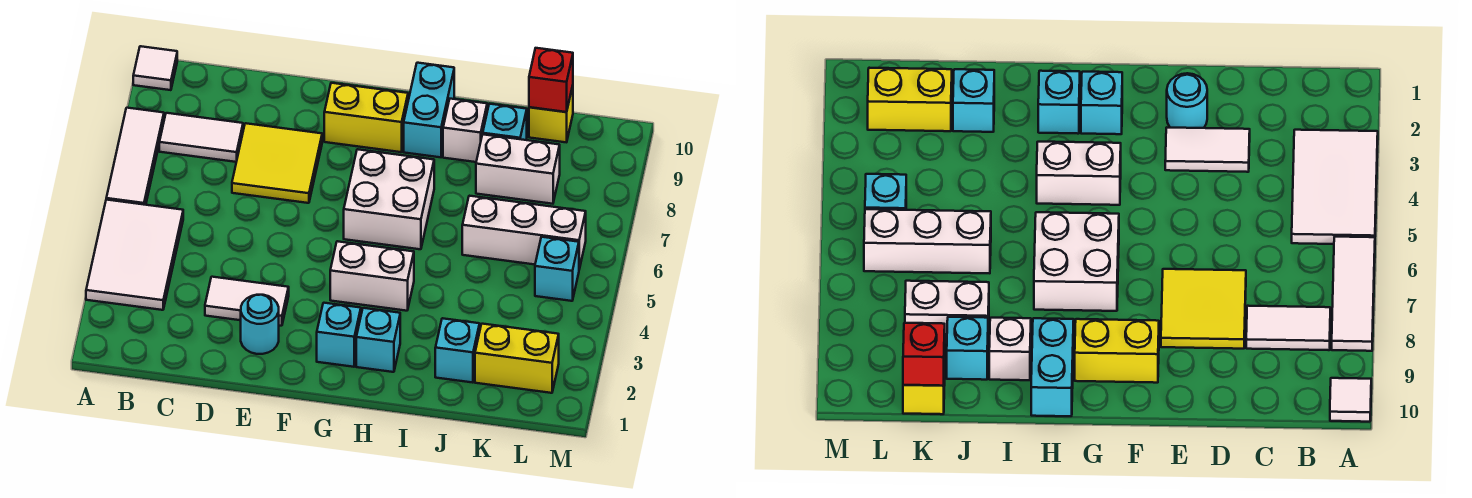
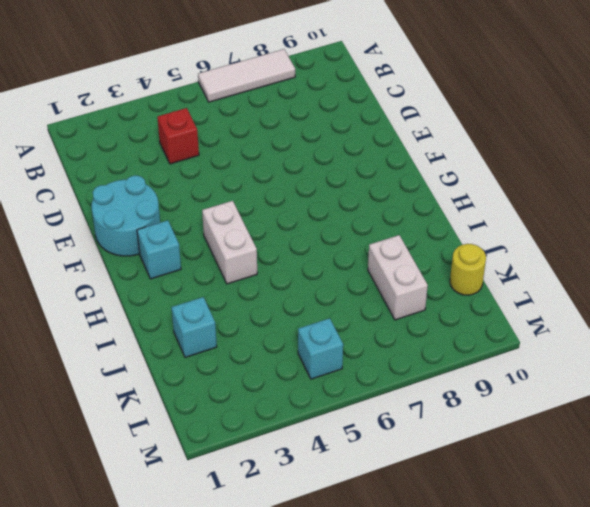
red brick C4 level 1 -> red brick K10 level 2
cyan round brick E1:F2 level 1 -> cyan round brick E2 level 1
yellow round brick K10 level 1 -> yellow brick K10 level 1
none -> white tile A3:B5 level 1
none -> white tile A10 level 1
none -> white tile B8:C8 level 1

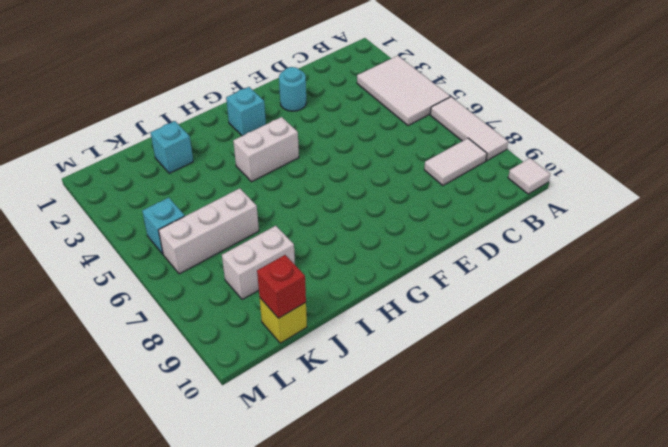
none -> white tile D3:E3 level 1
none -> yellow tile D7:E8 level 1
none -> yellow brick F9:G9 level 1

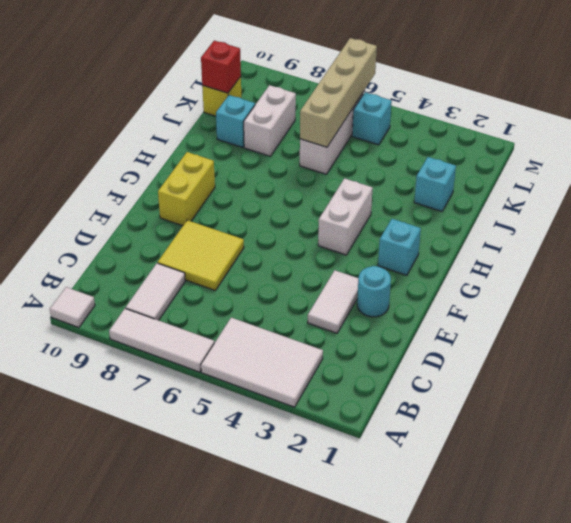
tan brick J6:M6 level 2 -> none
none -> white brick G6:H7 level 1
none -> cyan brick H2 level 1
none -> cyan brick H9:H10 level 1

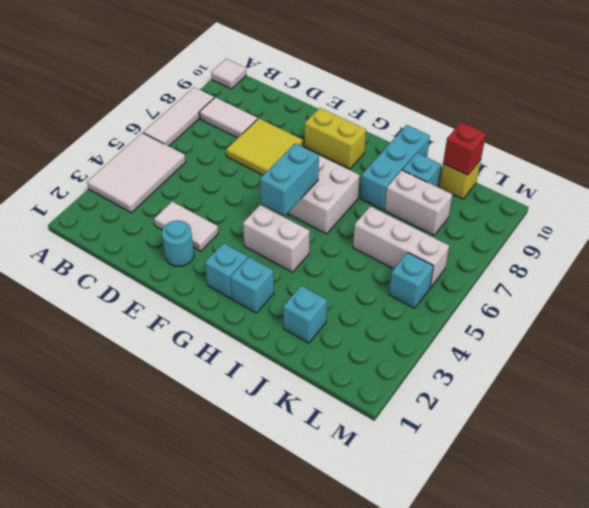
cyan brick G5:G6 level 2 -> cyan brick H9:H10 level 1
cyan brick I8:I10 level 1 -> white brick I9 level 1
none -> yellow brick K2:L2 level 1

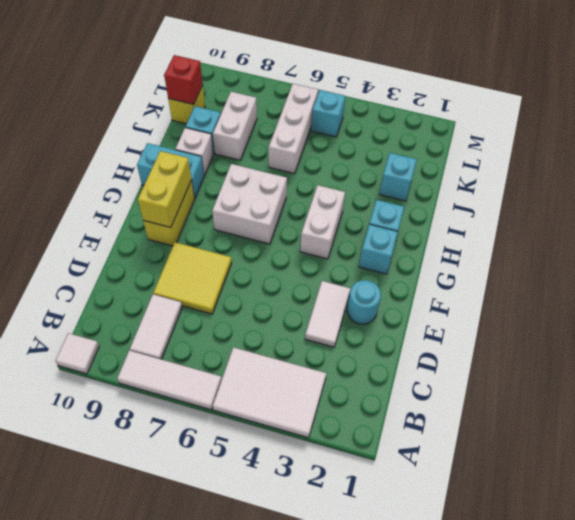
yellow brick F9:G9 level 2 -> yellow brick K2:L2 level 1

